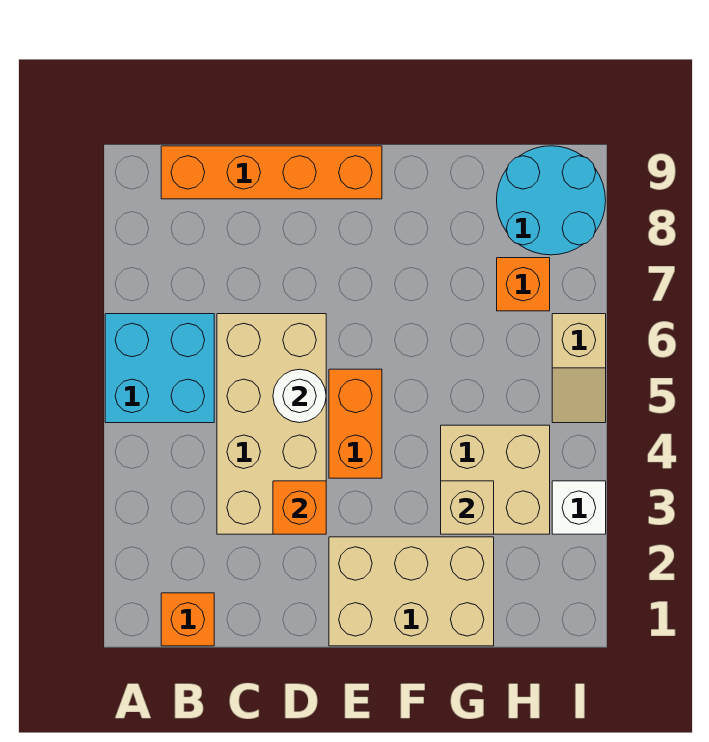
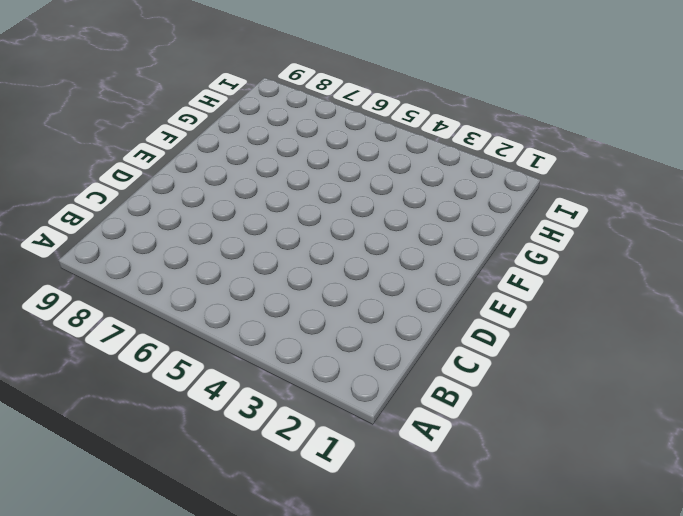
none -> cyan brick A5:B6 level 1
none -> orange brick B1 level 1
none -> orange brick B9:E9 level 1

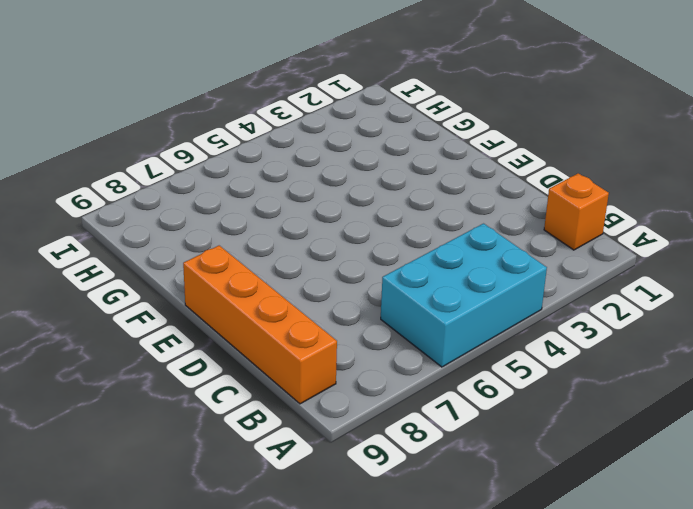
cyan brick A4:B6 level 1 -> cyan brick A5:B6 level 1
none -> tan brick C3:D6 level 1
none -> tan brick E1:G2 level 1
none -> orange brick E4:E5 level 1

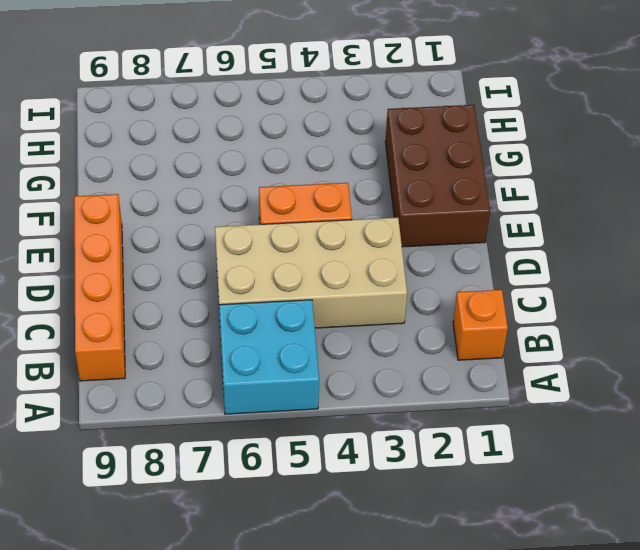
brown brick E1:G2 level 1 -> tan brick E1:G2 level 1
none -> tan brick G3:H4 level 1
none -> orange brick H7 level 1
none -> cyan round brick H8:I9 level 1

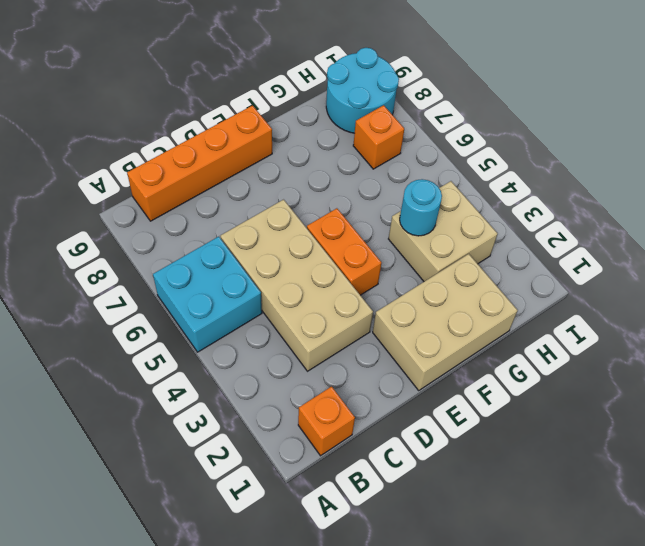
cyan round brick G4 level 2 -> none
none -> white brick I3 level 1
none -> tan slope I5:I6 level 1 top 6
none -> orange brick D3 level 2

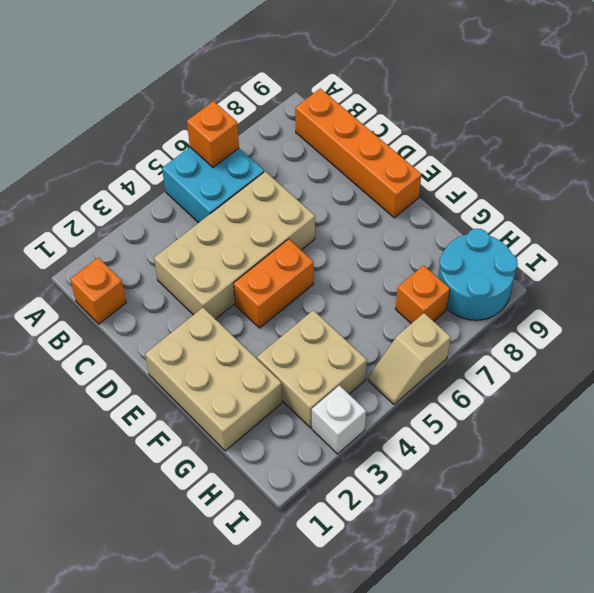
orange brick A6 level 2 -> orange brick D3 level 2
none -> white round brick D5 level 2
none -> tan brick G3 level 2

